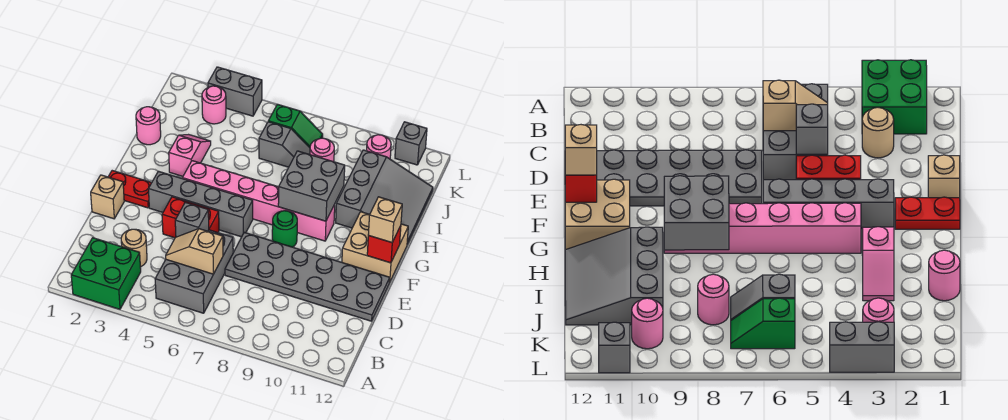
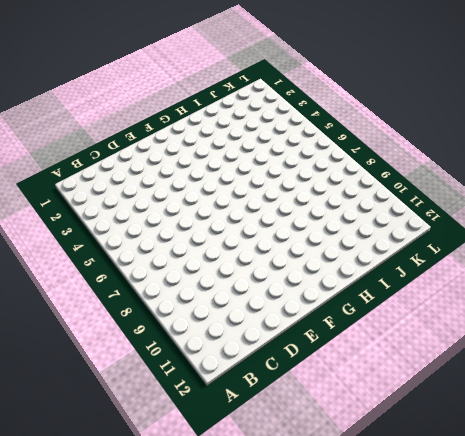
none -> green brick A2:B3 level 1
none -> grey brick B5:D6 level 1
none -> tan round brick C3 level 1

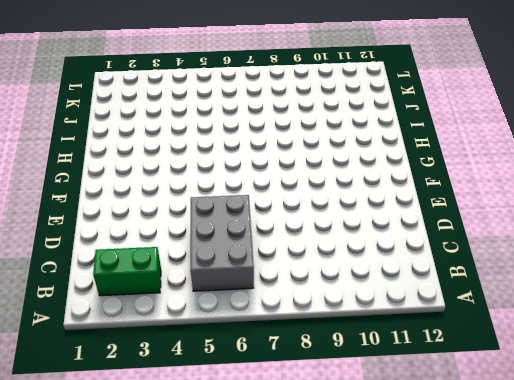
green brick B2:B3 level 1 -> green brick A2:B3 level 1
none -> tan round brick C3 level 1
none -> grey plate D7:E12 level 1
none -> tan brick E1 level 1

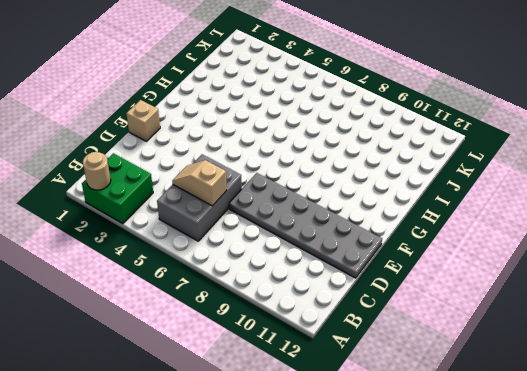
tan round brick A2 level 2 -> tan round brick C3 level 1
none -> red brick E4:E5 level 1
none -> red plate F1:F2 level 1
none -> grey brick F3:F6 level 1

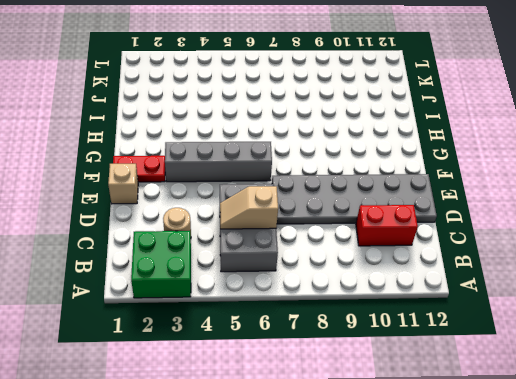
red brick C10:C11 level 1 -> red brick E4:E5 level 1
none -> green round brick F8 level 1
none -> tan brick F11:G12 level 1
none -> pink brick G4:G9 level 1

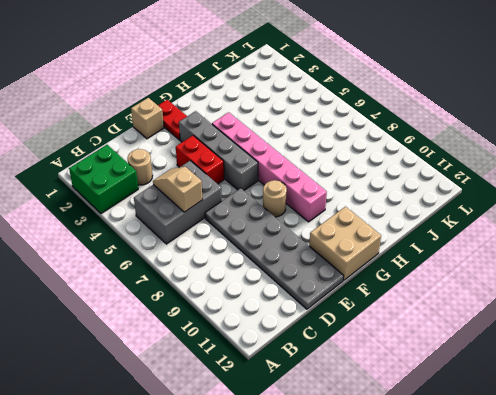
tan round brick F8 level 1 -> green round brick F8 level 1
none -> pink slope H3:I3 level 1 top H
none -> grey slope H10:J12 level 1 top 10
none -> pink round brick I1 level 1

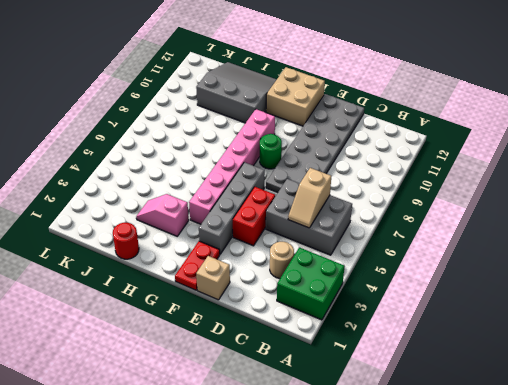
red round brick I1 level 1 -> pink round brick I1 level 1
none -> grey slope J6:J7 level 1 top 6
none -> pink round brick J8 level 1
none -> pink round brick K3 level 1

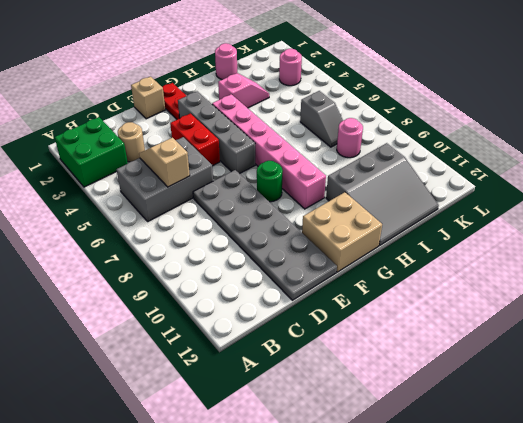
none -> green slope K6:K7 level 1 top 6
none -> pink round brick K10 level 1
none -> grey brick L3:L4 level 1

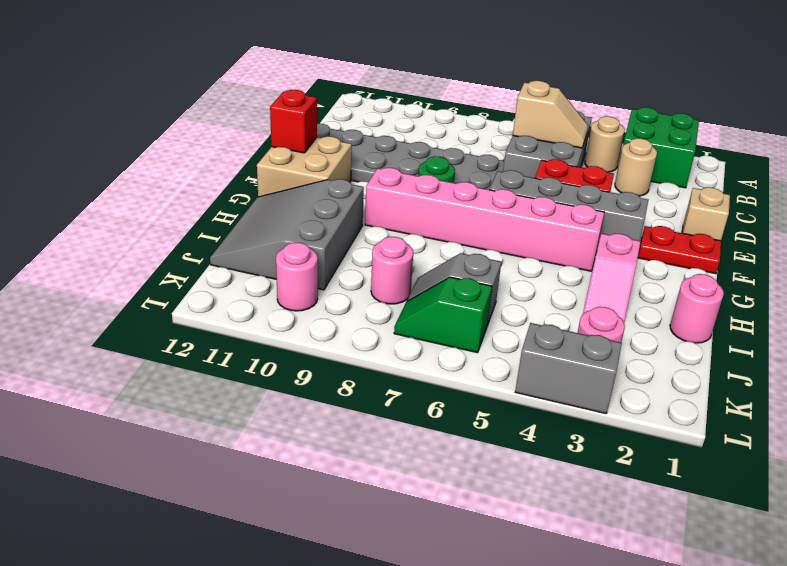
tan round brick B4 level 1 -> none
none -> grey brick L11 level 1
none -> grey brick D5 level 2
none -> grey brick G8:H9 level 2

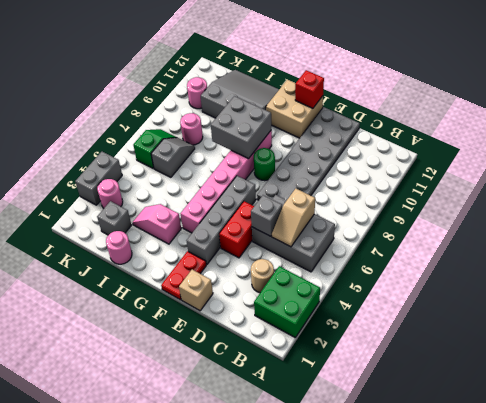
grey brick J2 level 1 -> grey brick L11 level 1
none -> tan brick F12 level 3

